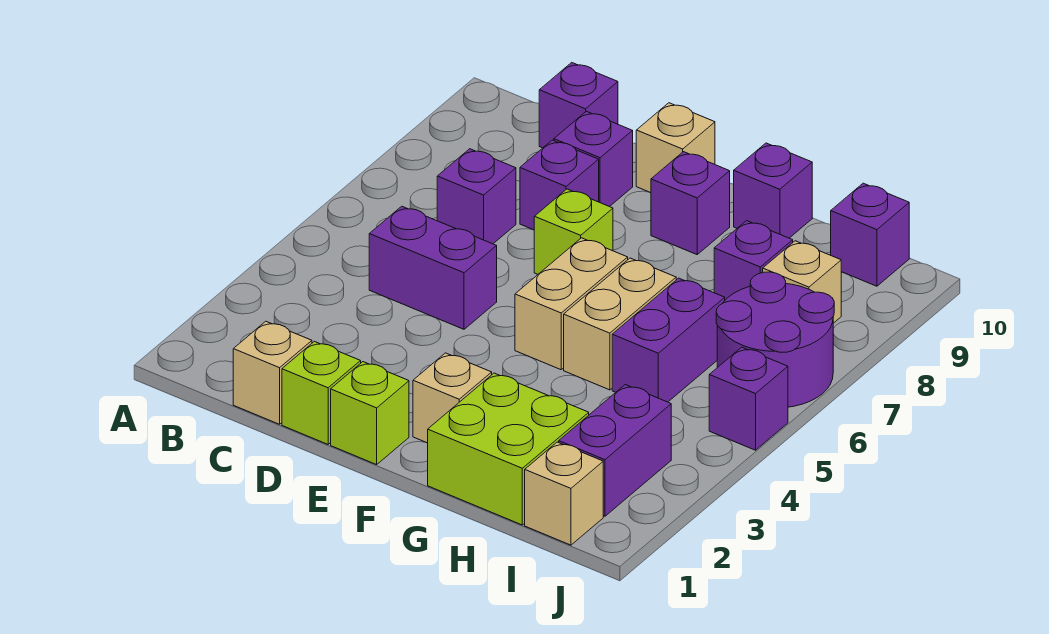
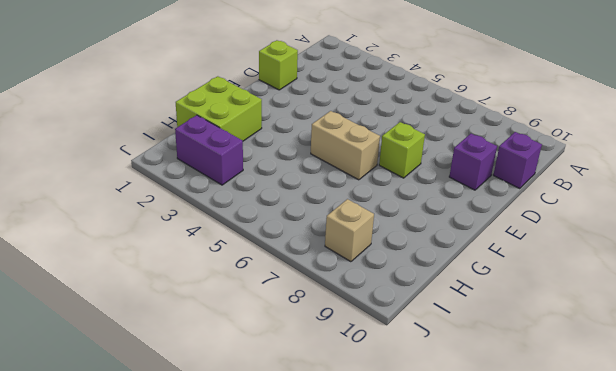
none -> tan brick C1 level 1
none -> purple brick C5:D5 level 1
none -> purple brick C7 level 1

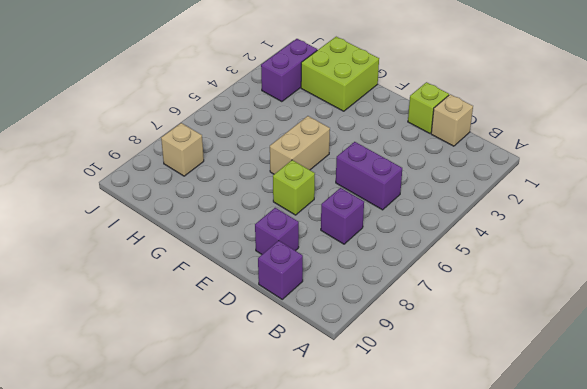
none -> purple brick D8 level 1
none -> lime brick E1 level 1
none -> tan brick E10 level 1

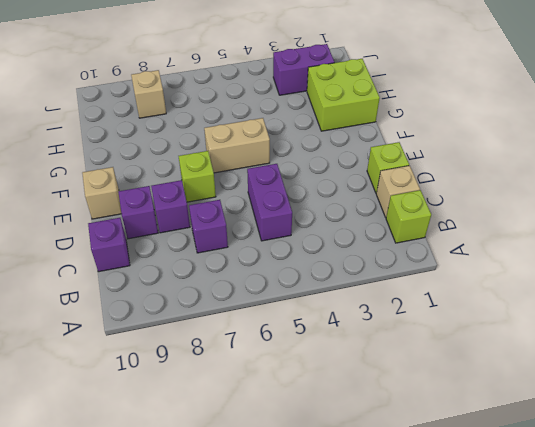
lime brick B1 level 1 -> lime brick E1 level 1
none -> tan brick F2 level 1
none -> purple brick F9 level 1
none -> tan brick G5:G6 level 1

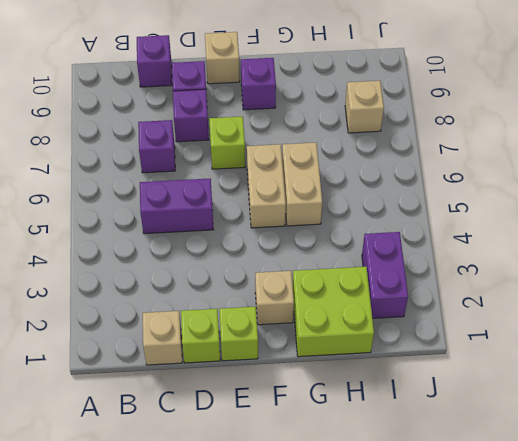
none -> purple brick G10 level 1
none -> purple brick H5:H6 level 1
none -> purple brick H8 level 1

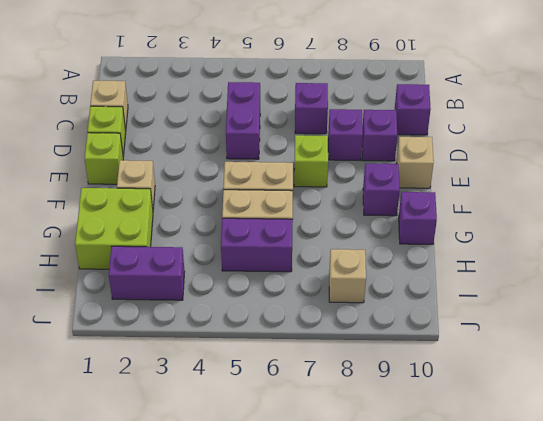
none -> purple brick H8 level 1
none -> tan brick I1 level 1
none -> purple round brick I6:J7 level 1

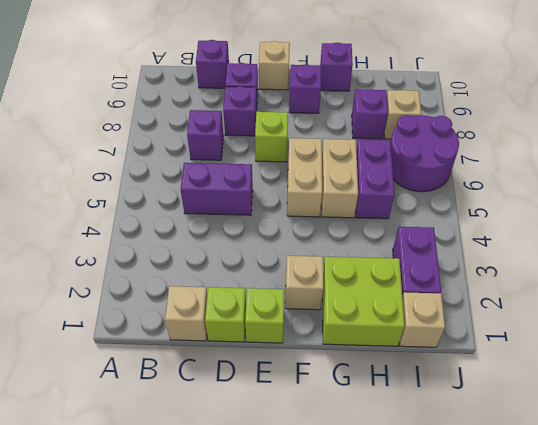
none -> purple brick I10 level 1
none -> purple brick J5 level 1

